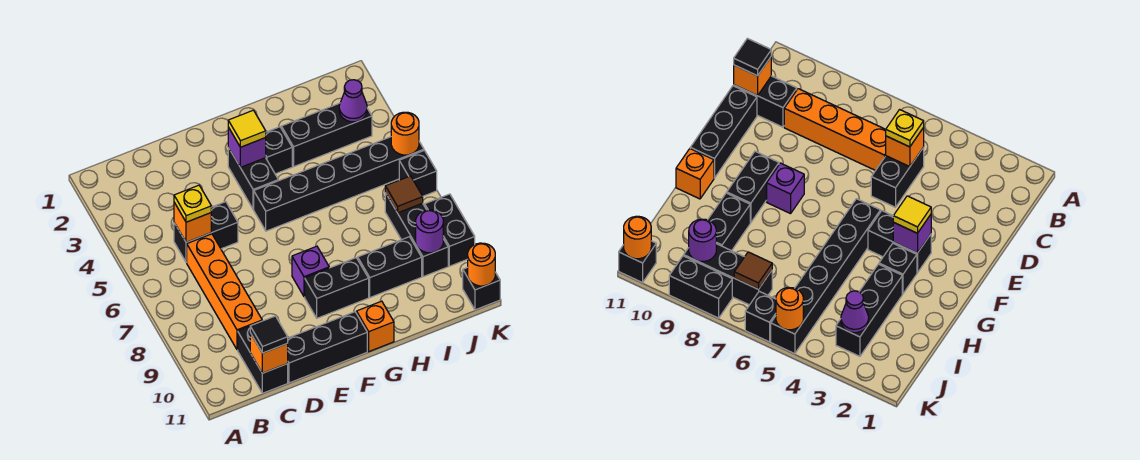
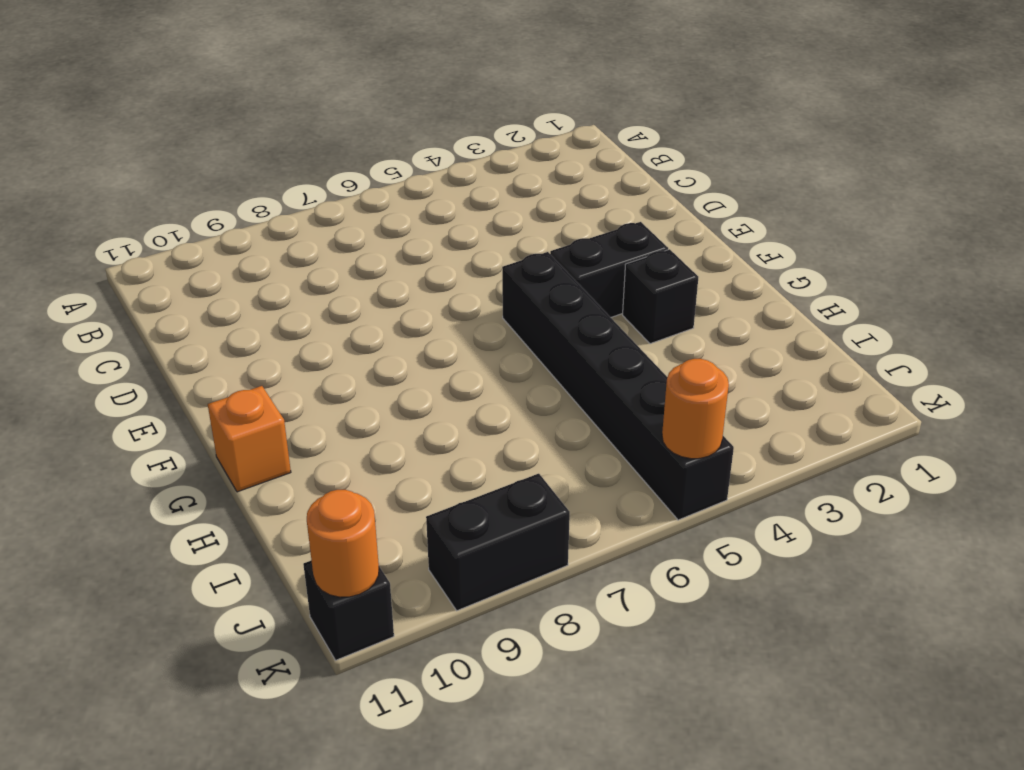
none -> black brick C5:D5 level 1
none -> orange brick C6:C9 level 1
none -> black brick C10:C11 level 1

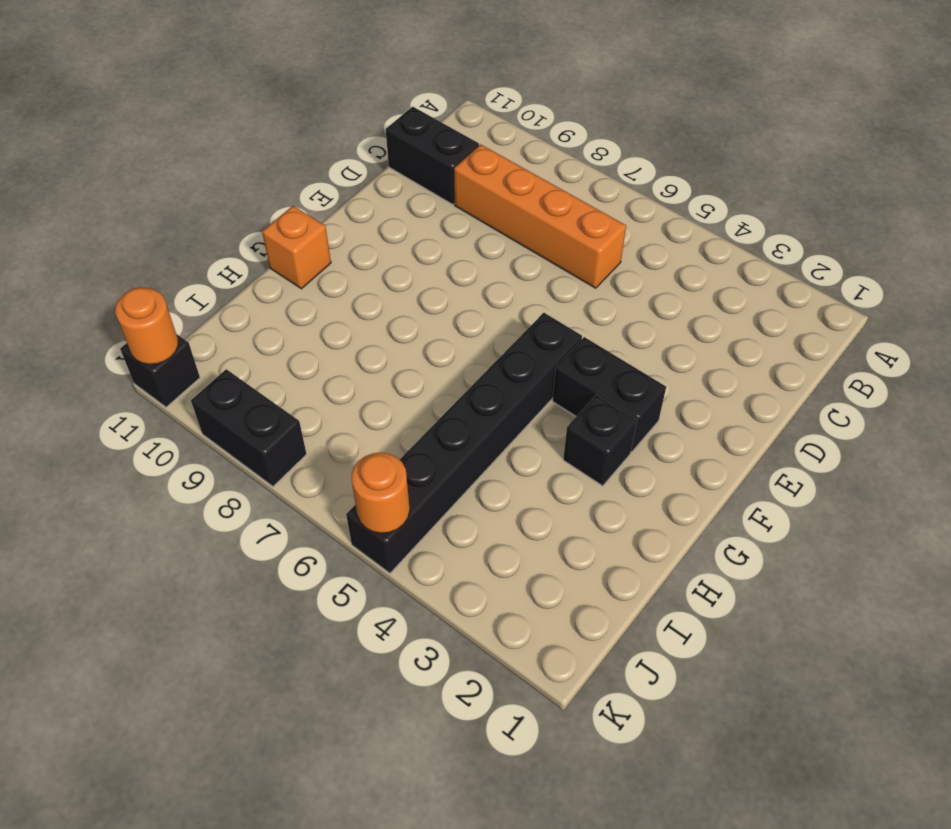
none -> black brick C5:D5 level 1
none -> black brick D11:F11 level 1
none -> purple brick F8 level 1

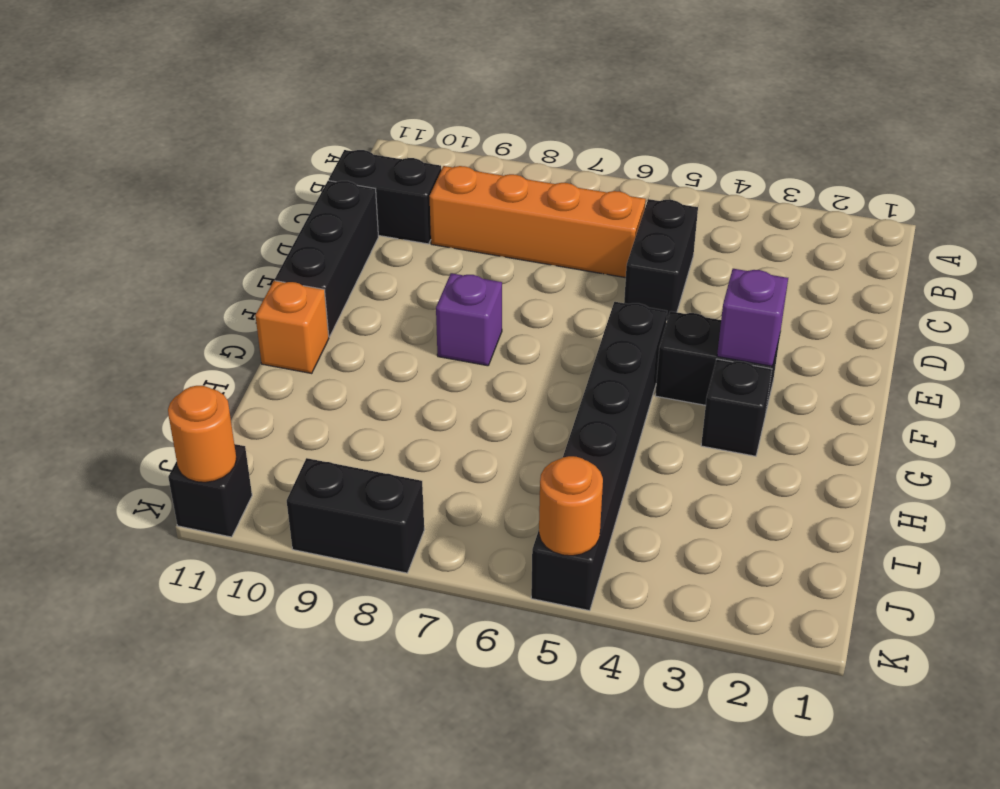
none -> black brick F9:G9 level 1
none -> black brick H3:J3 level 1
none -> black brick H9:I9 level 1

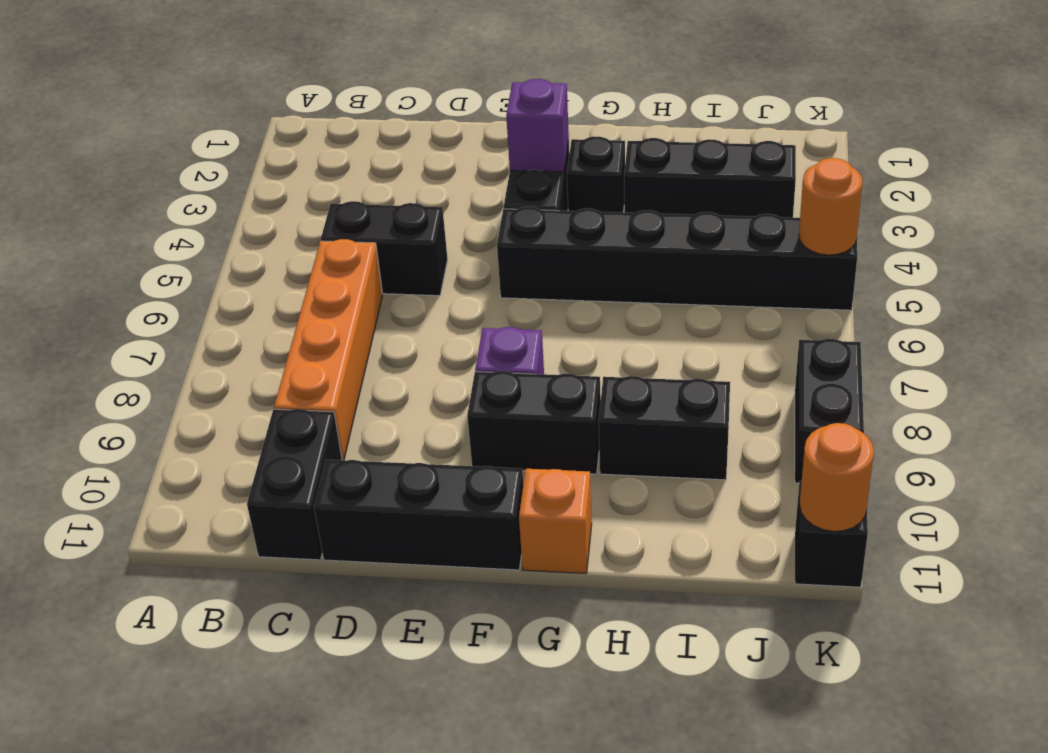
none -> black brick J7:J9 level 1
none -> black brick K6 level 1
none -> orange brick C5 level 2

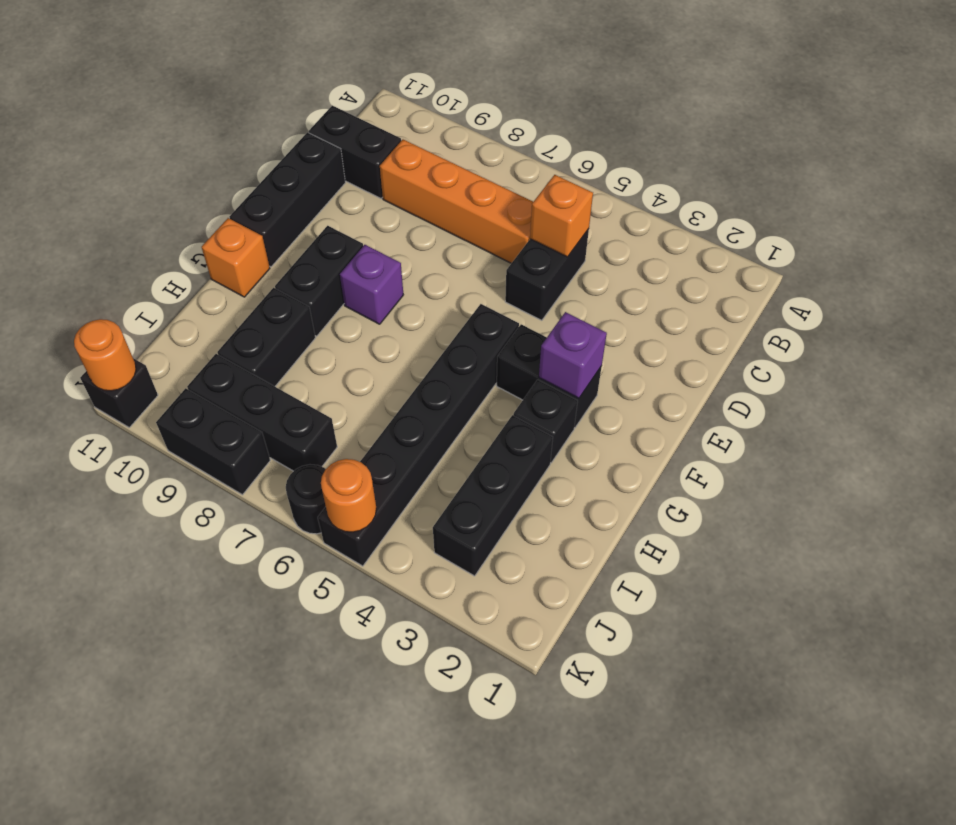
black round brick K6 level 1 -> black brick K6 level 1
none -> orange brick C11 level 2
none -> purple cone J3 level 2
none -> brown tile J7 level 2

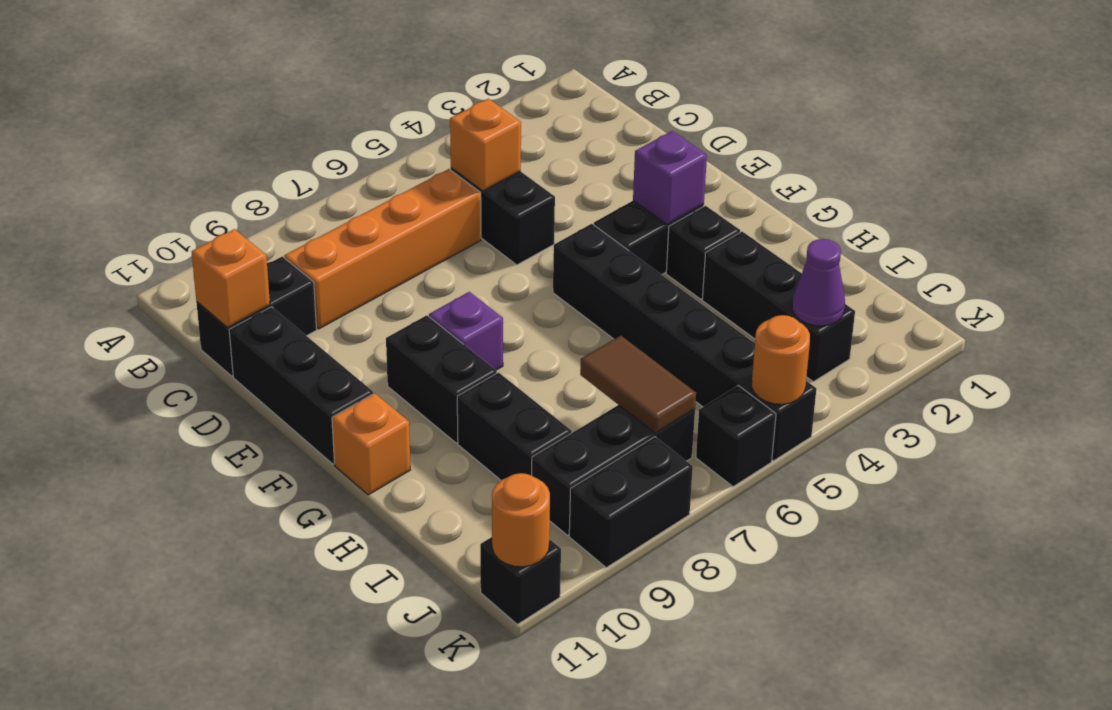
brown tile I7:J7 level 2 -> brown tile J7 level 2
none -> purple round brick J9 level 2
none -> yellow plate C5 level 3
none -> black tile C11 level 3

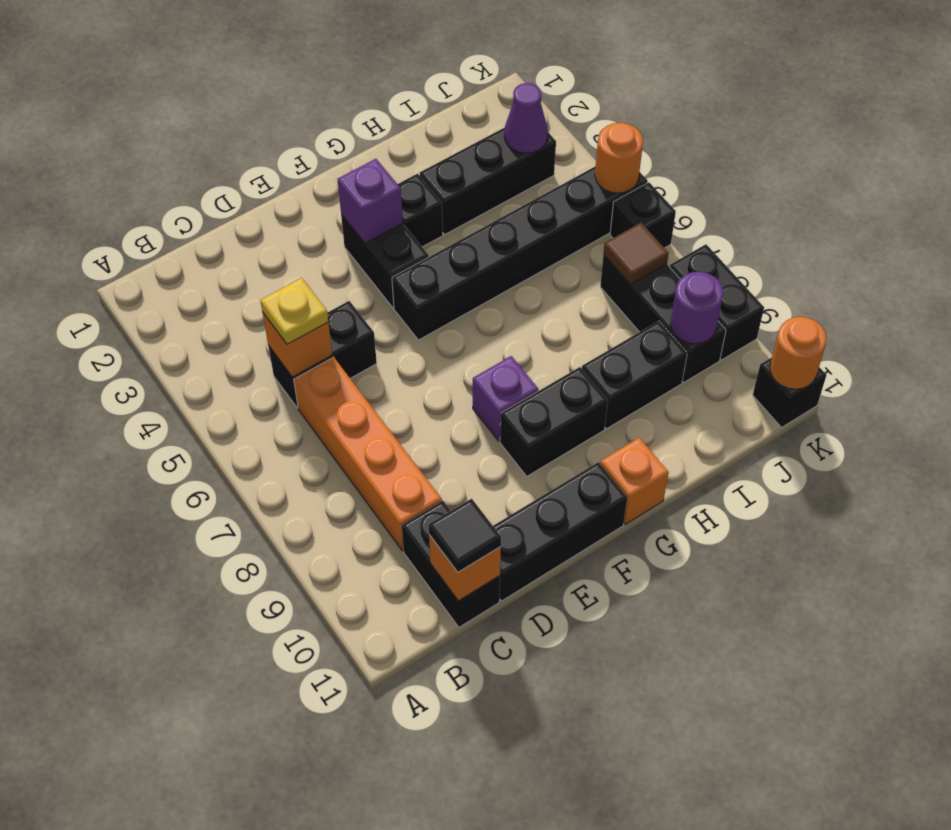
none -> yellow tile F3 level 3

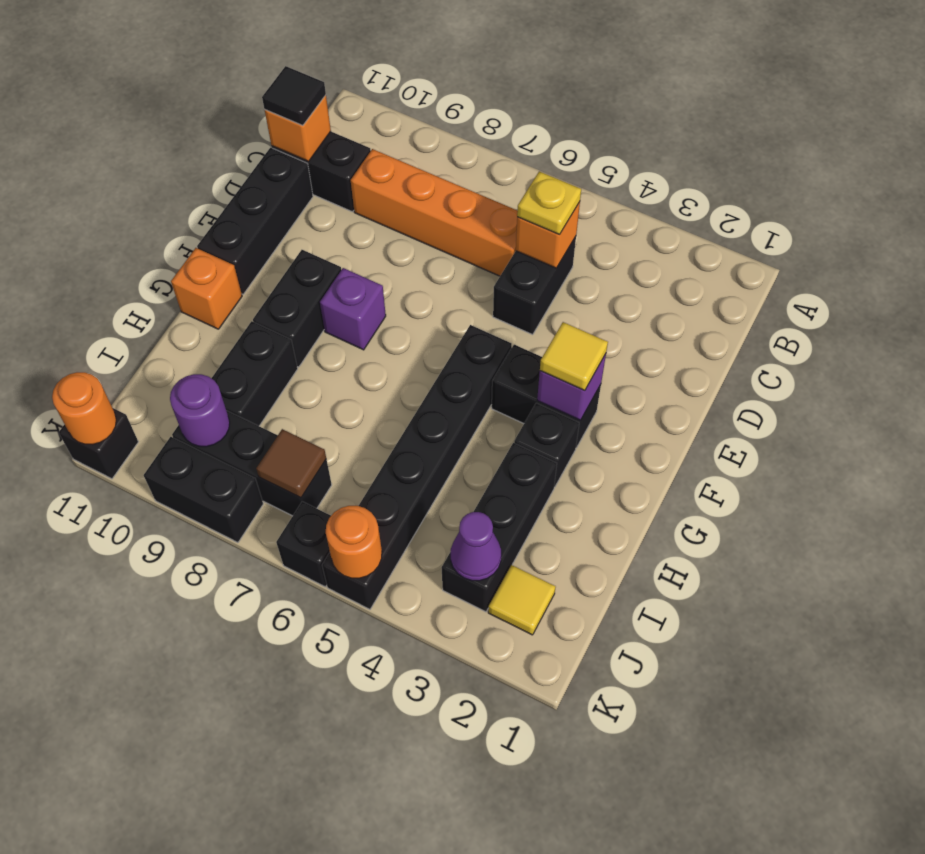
yellow tile J2 level 1 -> none

